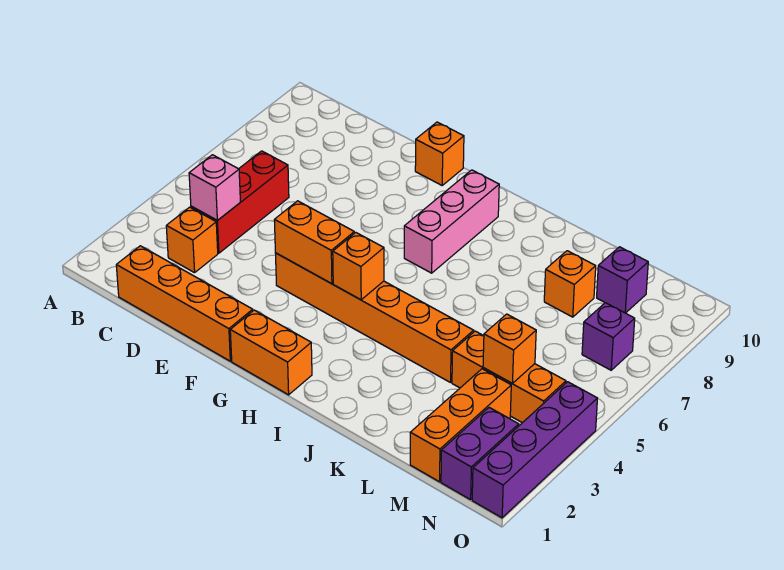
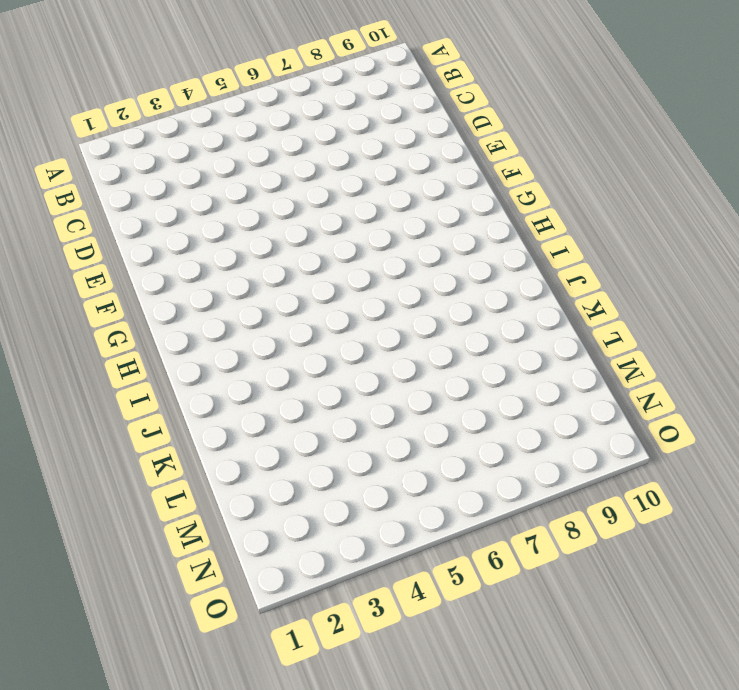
none -> orange brick C1:F1 level 1
none -> orange brick C3 level 1
none -> red brick C4:C6 level 1

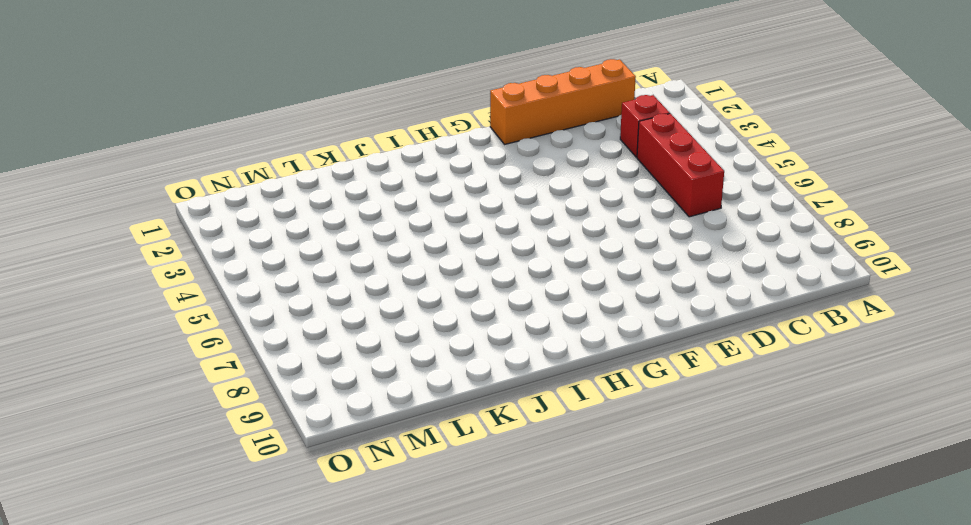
red brick C3 level 1 -> orange brick C3 level 1
none -> orange brick F4:K4 level 1
none -> orange brick F10 level 1
none -> orange brick G1:H1 level 1

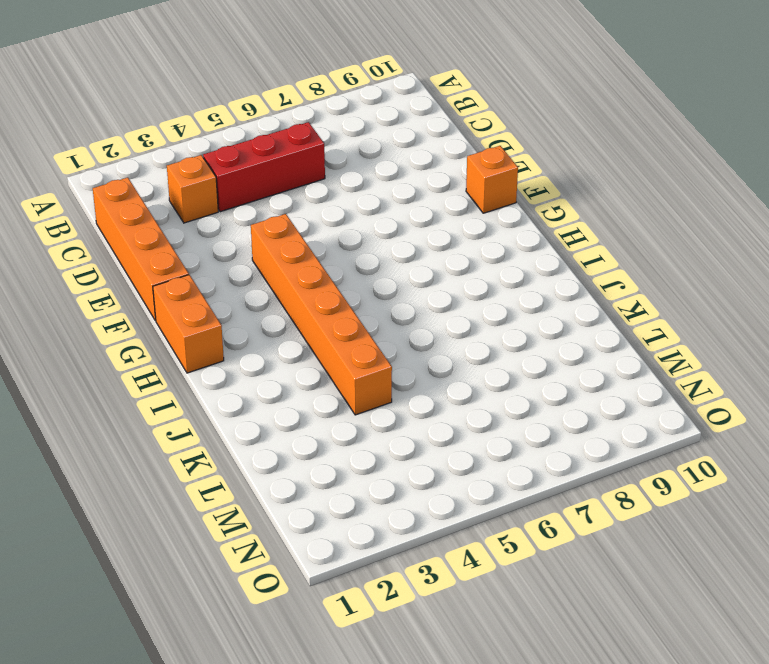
none -> pink brick H7:H9 level 1
none -> orange brick L4:N4 level 1
none -> orange brick L8 level 1

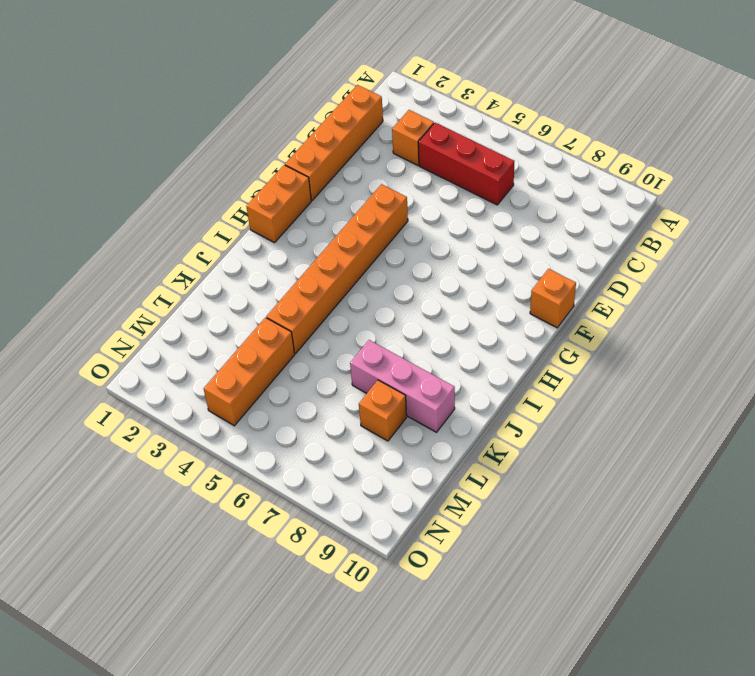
pink brick K7:K9 level 1 -> pink brick H7:H9 level 1
none -> orange brick M1:M3 level 1
none -> purple brick M9 level 1
none -> purple brick N1:N2 level 1

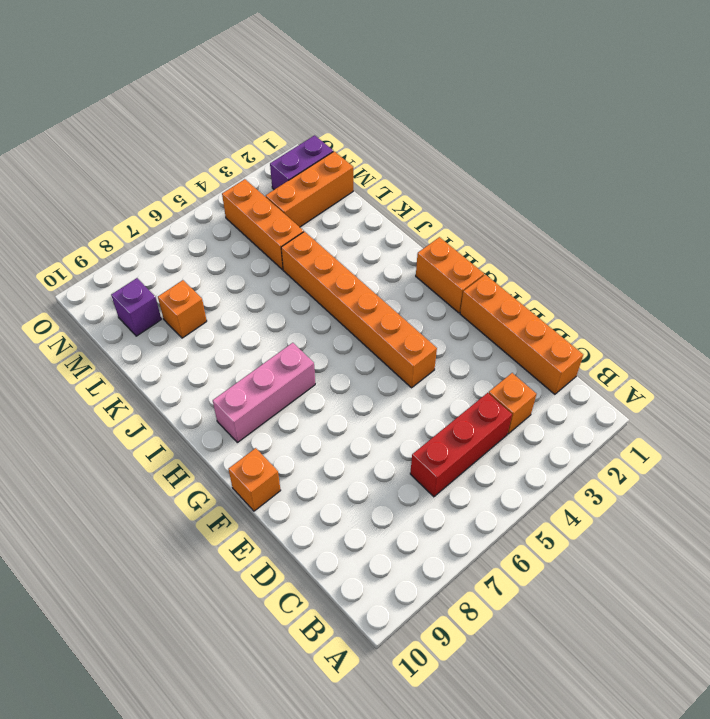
none -> purple brick N7 level 1
none -> purple brick O1:O4 level 1
none -> pink brick C4 level 2

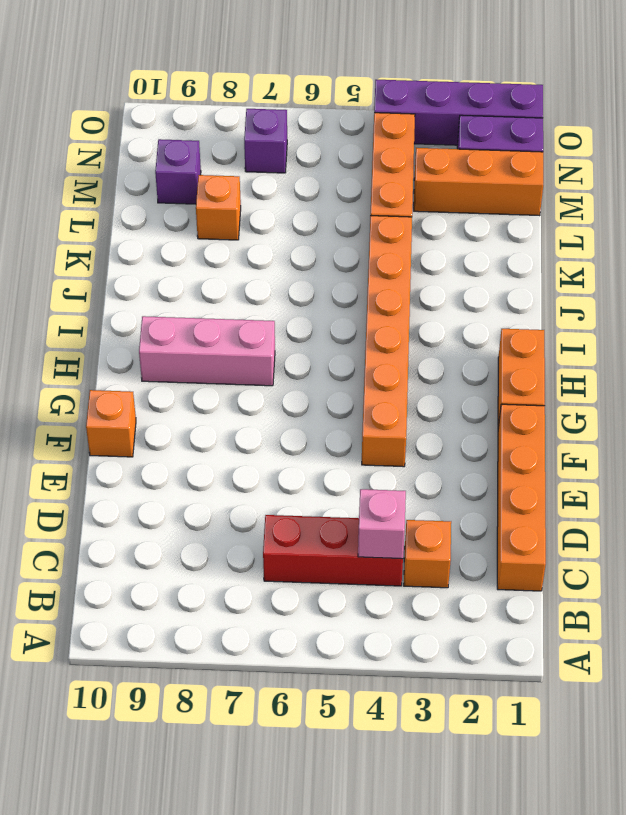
none -> orange brick F4:G4 level 2
none -> orange brick H4 level 2
none -> orange brick M4 level 2

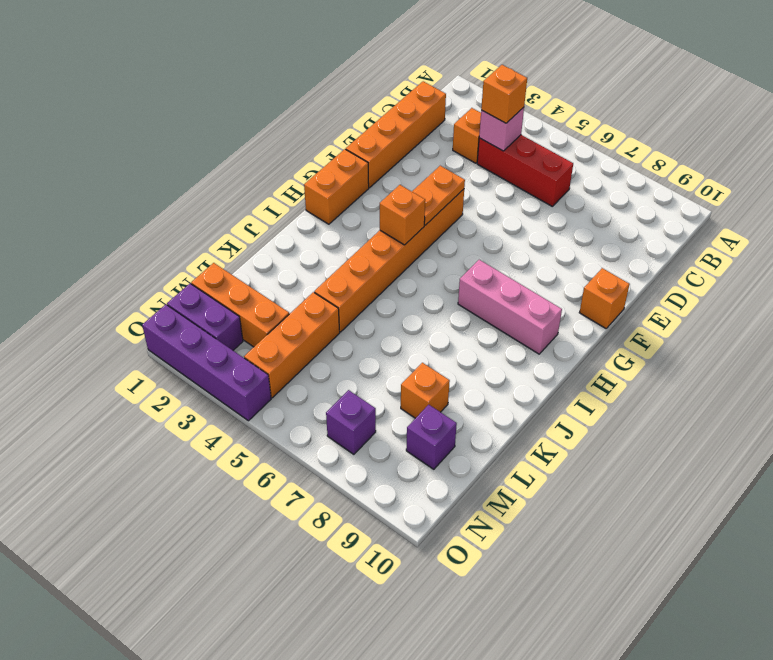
orange brick C4 level 3 -> orange brick M4 level 2
orange plate F4:G4 level 2 -> orange brick F4:G4 level 2

